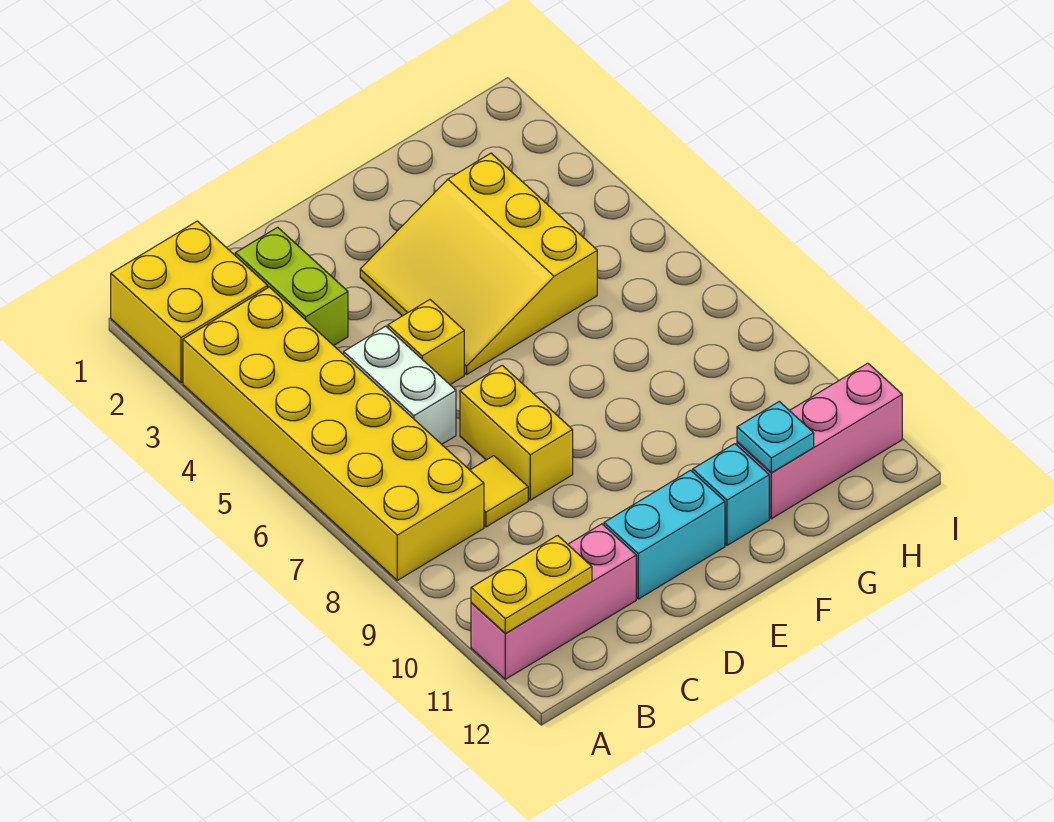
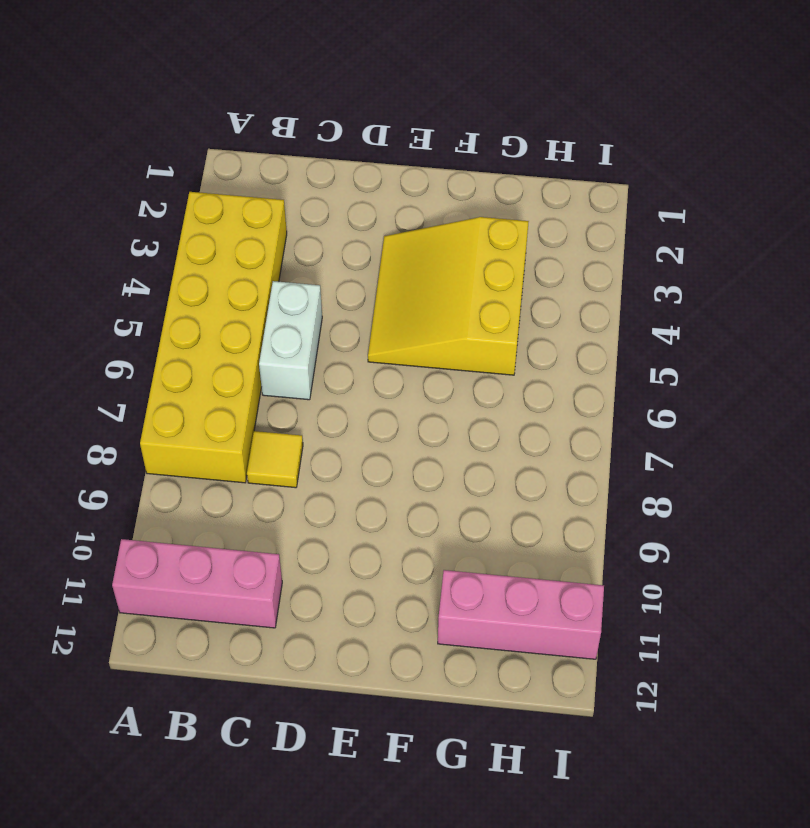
none -> yellow brick A1:B2 level 1
none -> lime brick C2:C3 level 1
none -> yellow brick D5 level 1

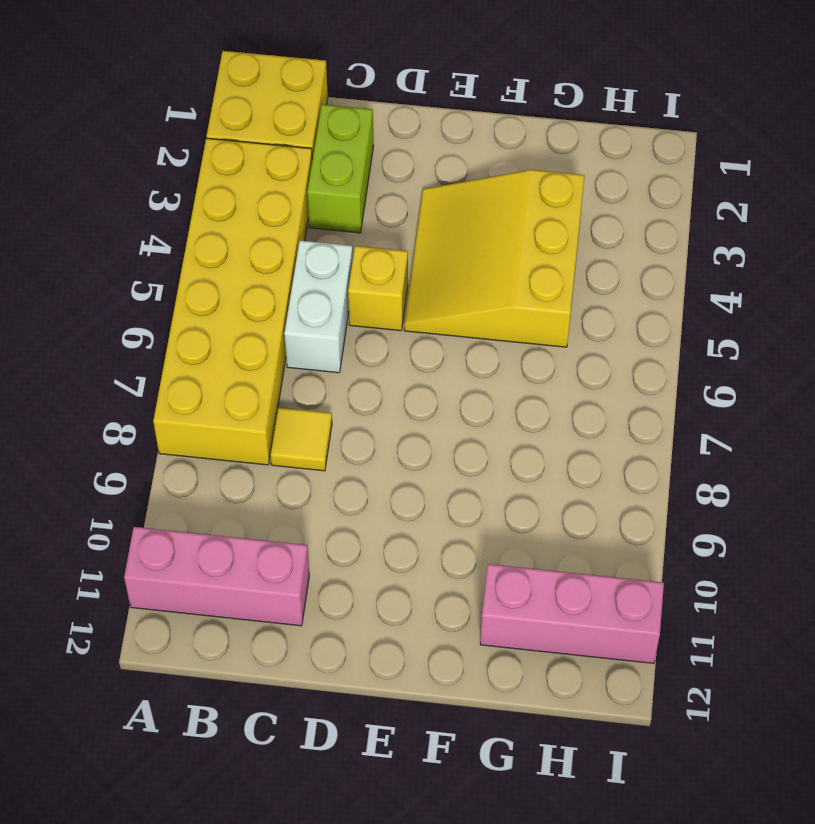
none -> yellow brick D7:D8 level 1
none -> cyan brick D11:E11 level 1
none -> cyan brick F11 level 1

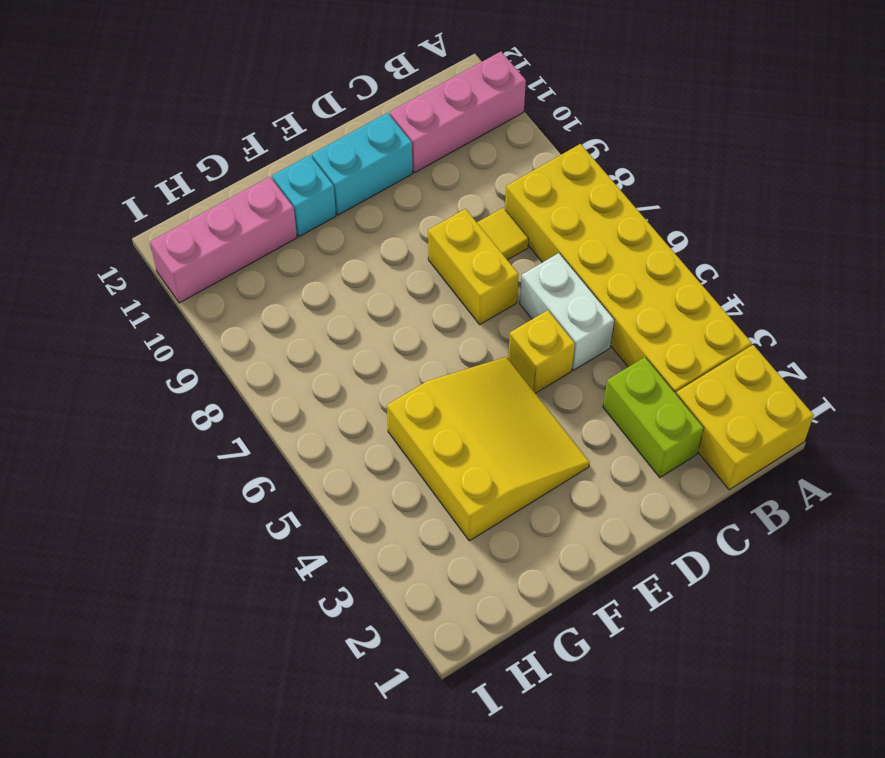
none -> yellow plate A11:B11 level 2
none -> cyan plate G11 level 2

